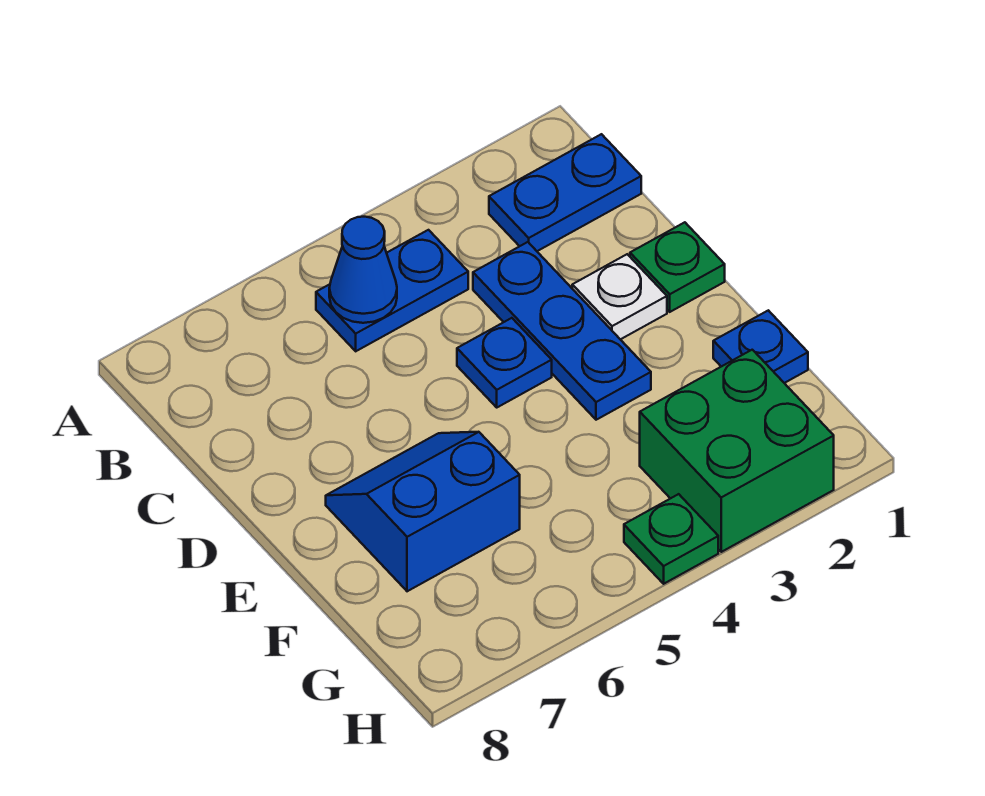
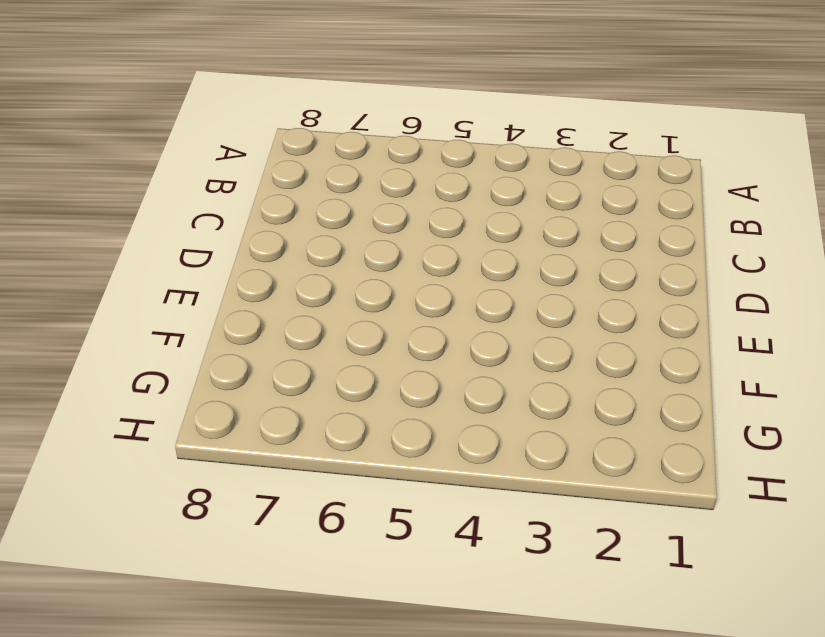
none -> blue plate B1:B2 level 1
none -> blue plate B4:B5 level 1

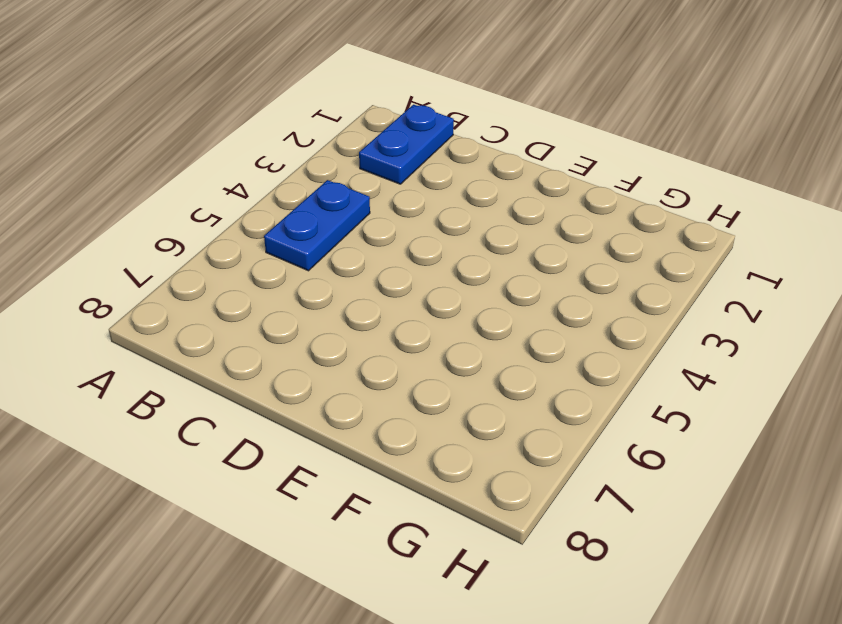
none -> blue plate C3:E3 level 1
none -> green plate D1 level 1

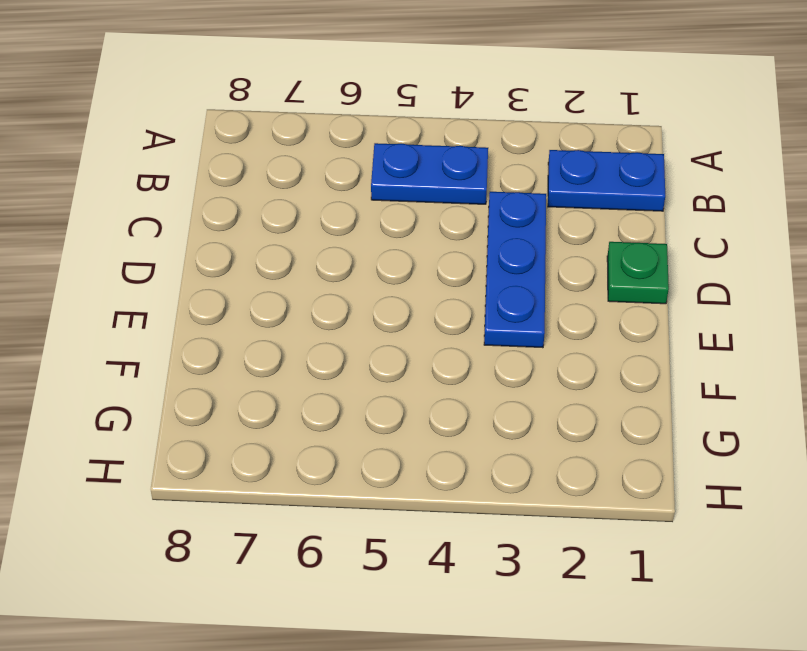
none -> white plate D2 level 1
none -> blue plate D4 level 1

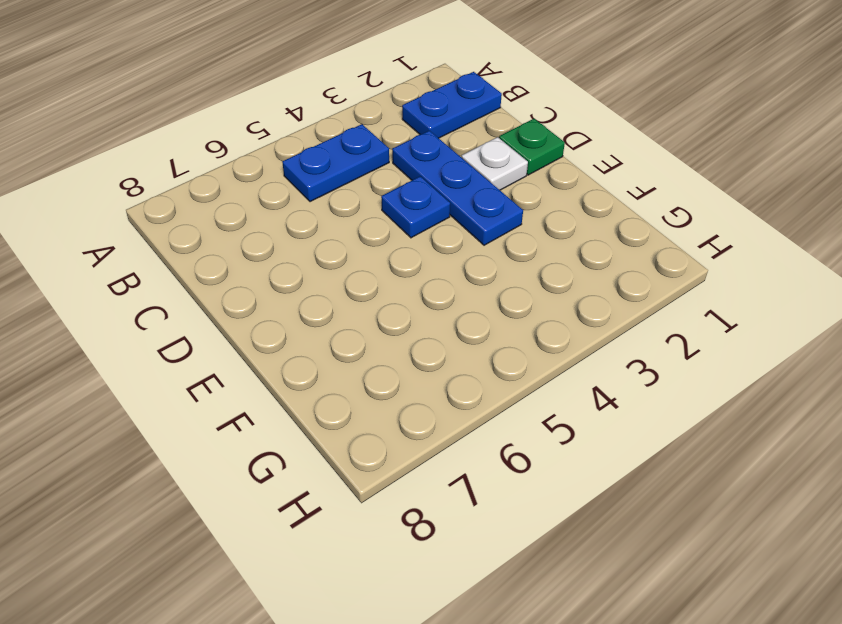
none -> blue slope E6:F7 level 1 top F
none -> blue plate F1 level 1

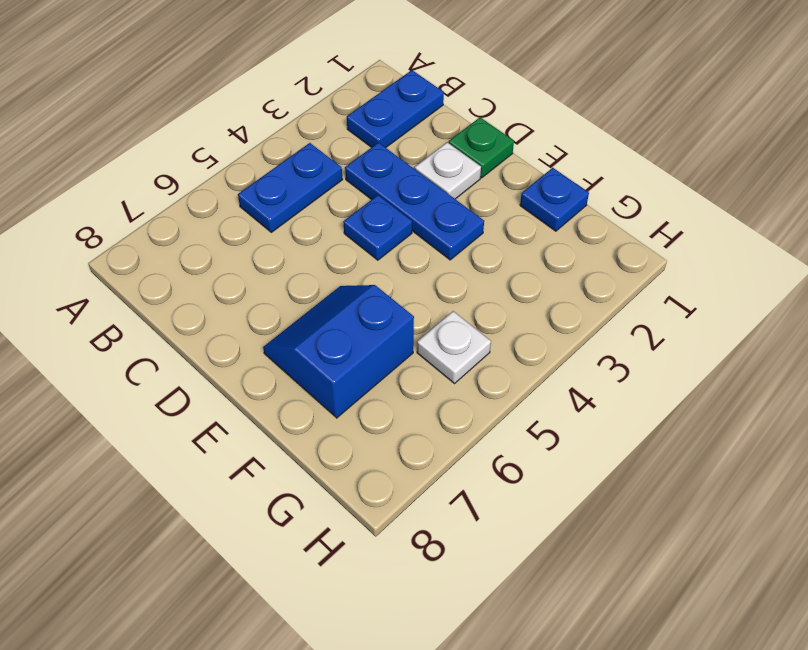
white plate G5 level 1 -> none
none -> green brick G2:H3 level 1
none -> green plate H4 level 1

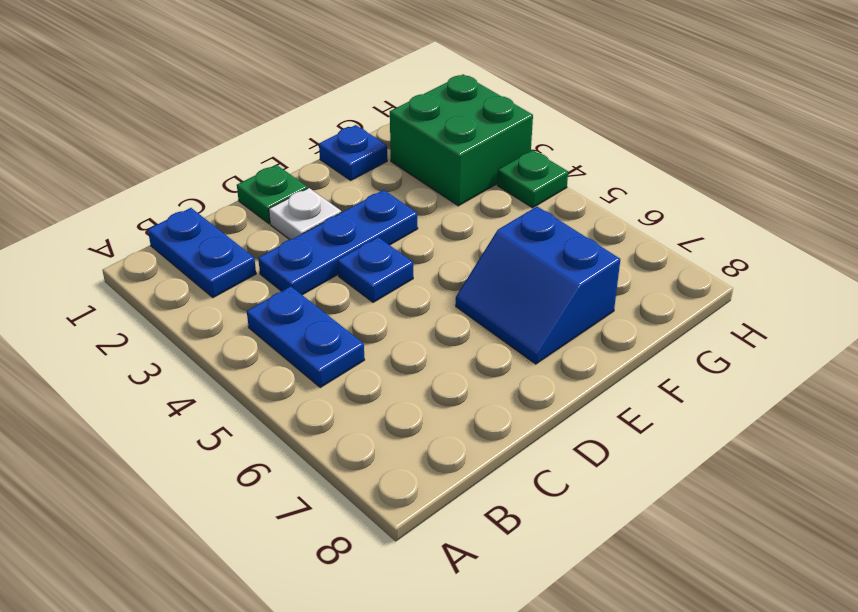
none -> blue cone B5 level 2

